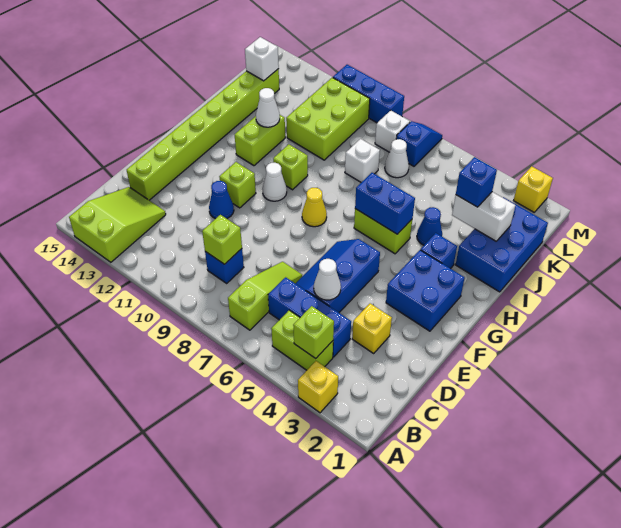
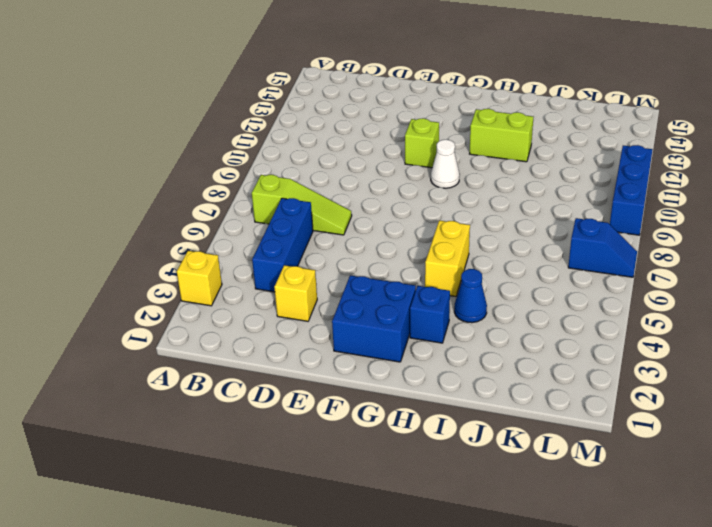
yellow brick H5:H6 level 1 -> lime brick H5:H6 level 1
none -> lime slope A13:C14 level 1 top A
none -> lime brick B4:B5 level 1
none -> blue brick C9 level 1
none -> blue slope D5:F6 level 1 top 5

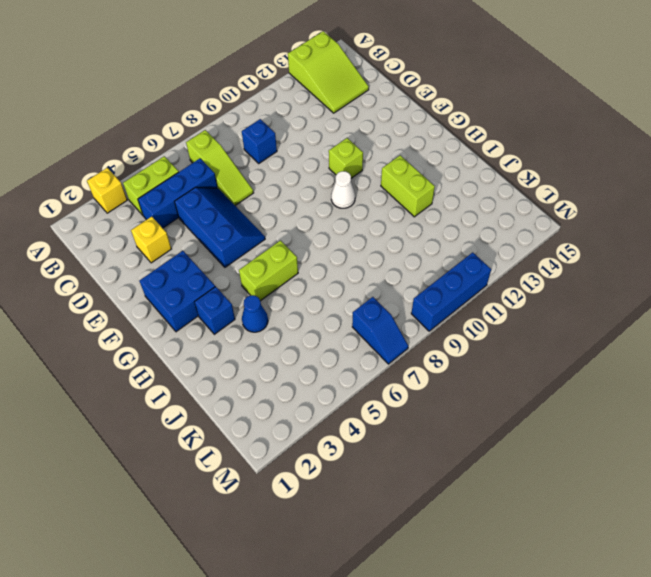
none -> lime brick D14:K14 level 1
none -> blue cone E11 level 1
none -> yellow cone G8 level 1
none -> lime brick H10 level 1

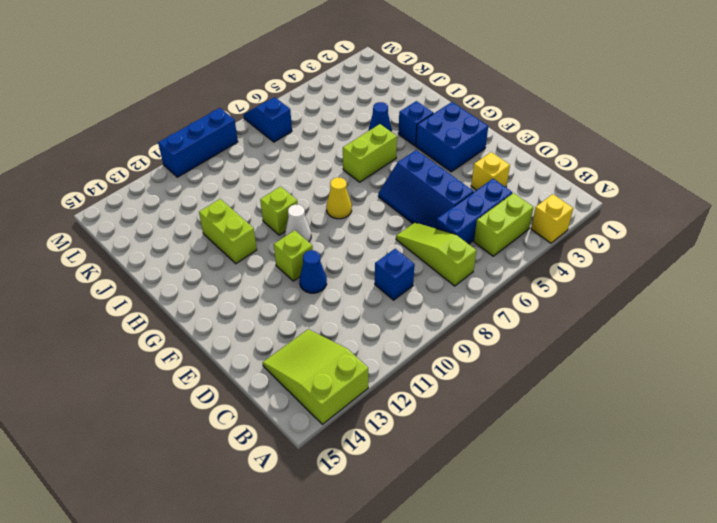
none -> lime brick D14:K14 level 1
none -> blue brick I1:K2 level 1
none -> white brick J8 level 1
none -> lime brick J10:L11 level 1

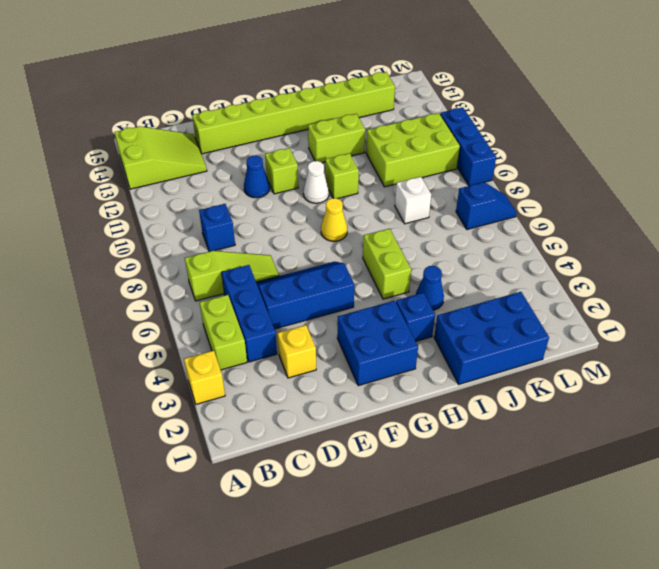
none -> white cone K7 level 1
none -> white brick L8 level 1
none -> yellow brick M2 level 1
none -> lime brick B4 level 2

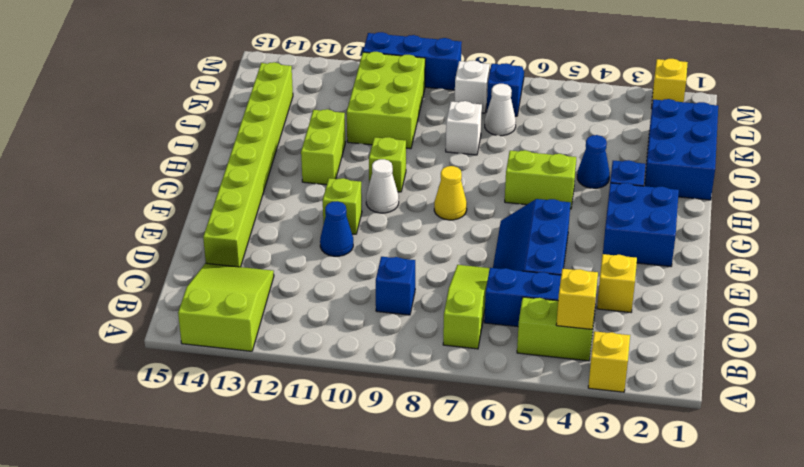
yellow brick B4 level 2 -> lime brick B4 level 2
none -> lime brick C9 level 2
none -> white cone D5 level 2
none -> blue brick H5:H6 level 2
none -> white cone I12 level 2

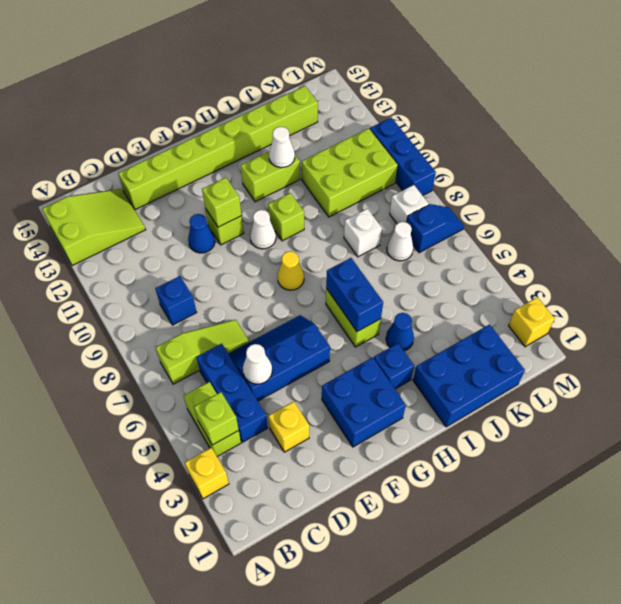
lime brick F11 level 2 -> lime brick C9 level 2
none -> white brick J2:J3 level 2
none -> white brick K14 level 2
none -> blue brick J3 level 3

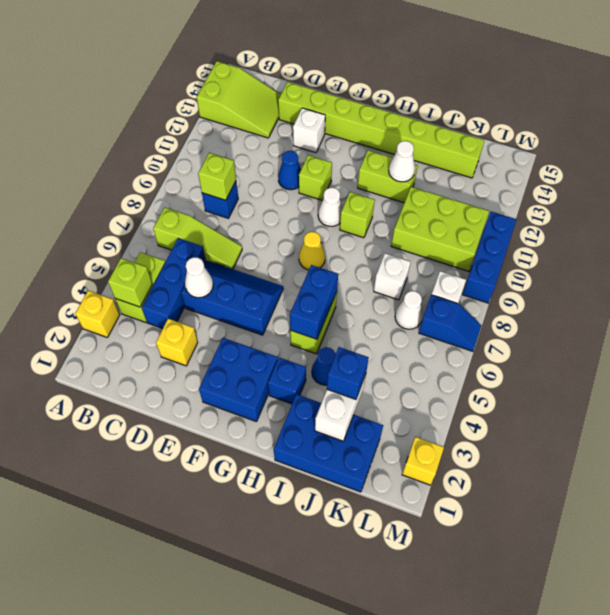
white brick E13 level 1 -> white brick K14 level 2

